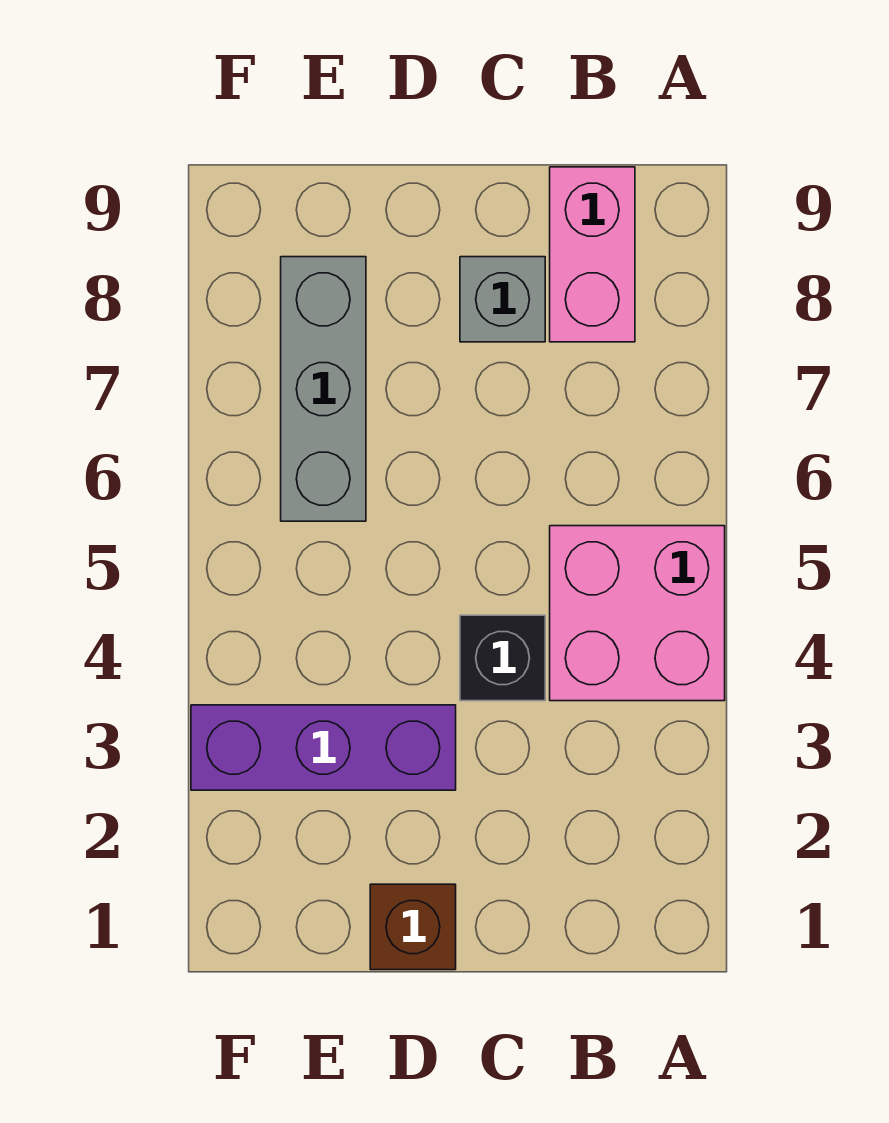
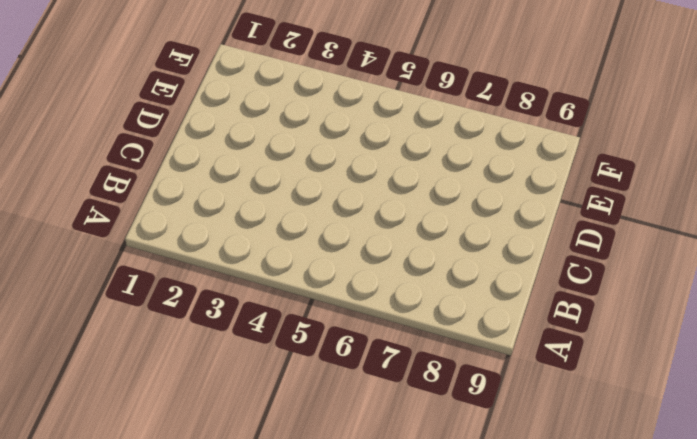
none -> pink brick A4:B5 level 1
none -> pink brick B8:B9 level 1

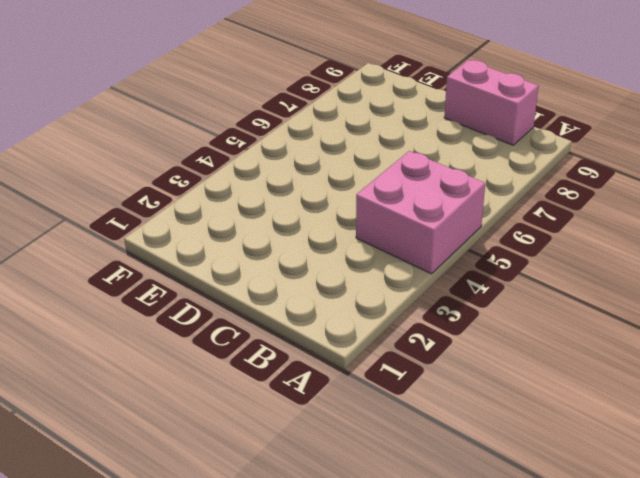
pink brick B9:C9 level 1 -> pink brick B8:B9 level 1
none -> black brick C4 level 1
none -> grey brick C8 level 1

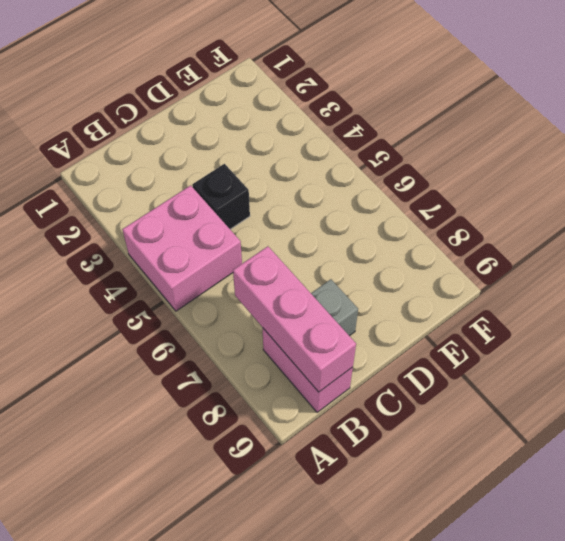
pink brick B7:B9 level 2 -> none
none -> brown brick D1 level 1
none -> purple brick D3:F3 level 1

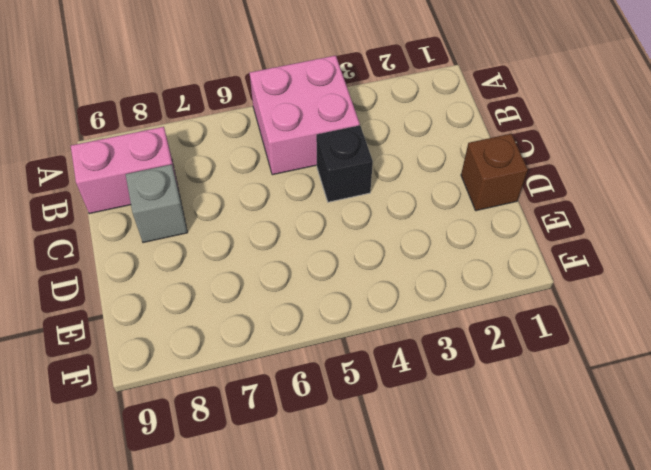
none -> purple brick D3:F3 level 1
none -> grey brick E6:E8 level 1

